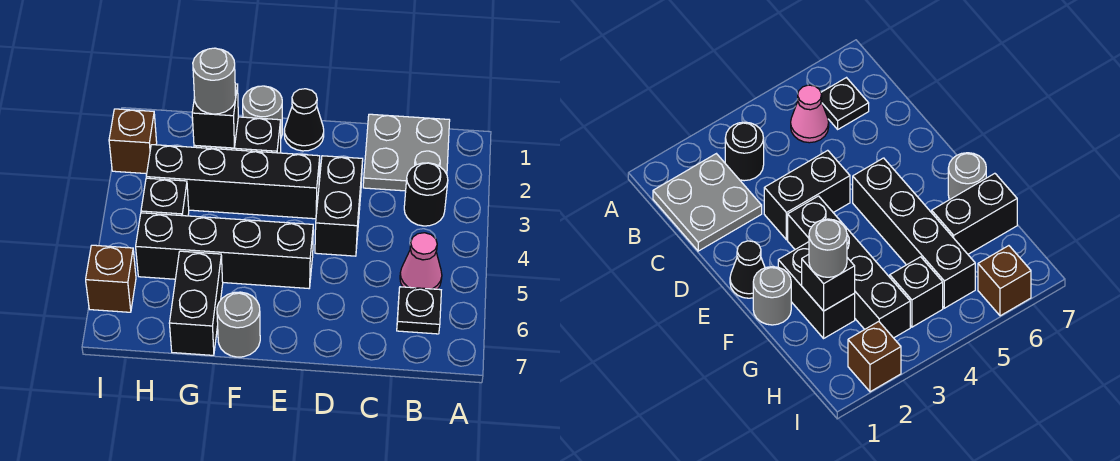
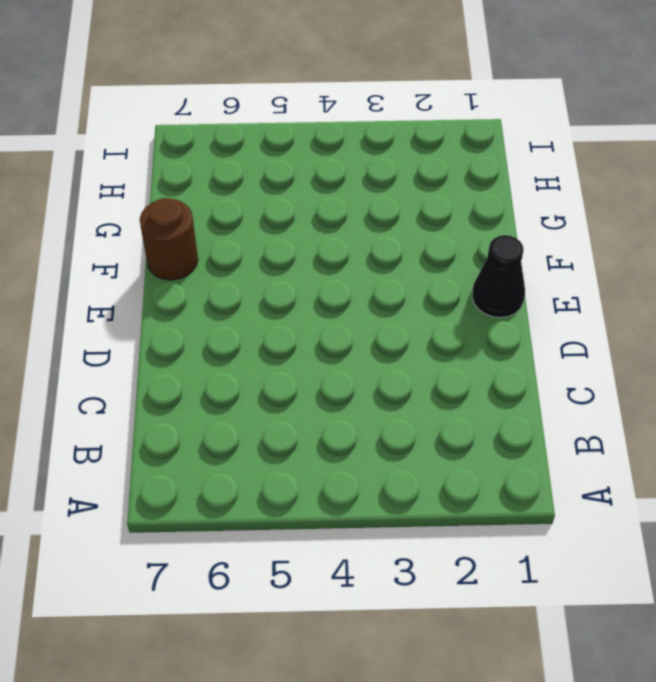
brown round brick F7 level 1 -> grey round brick F7 level 1
none -> grey plate B1:C2 level 1
none -> black round brick B3 level 1
none -> pink cone B5 level 1

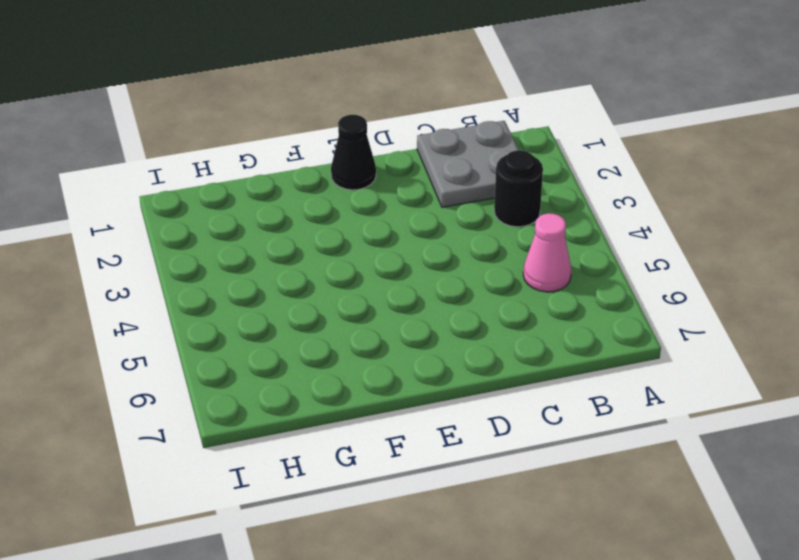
none -> black plate B6 level 1
none -> black brick D3:D4 level 1
none -> black brick E3:H3 level 1

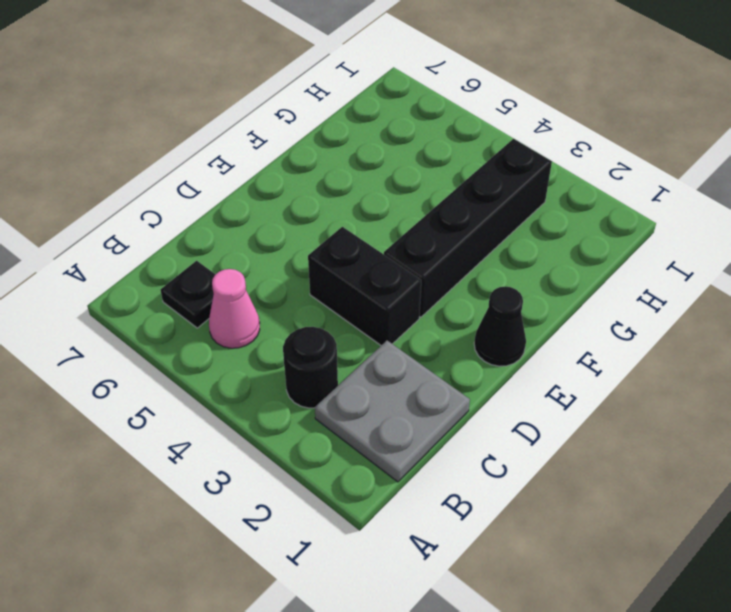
none -> black brick E5:H5 level 1
none -> grey round brick F1 level 1
none -> black brick F2:G2 level 1

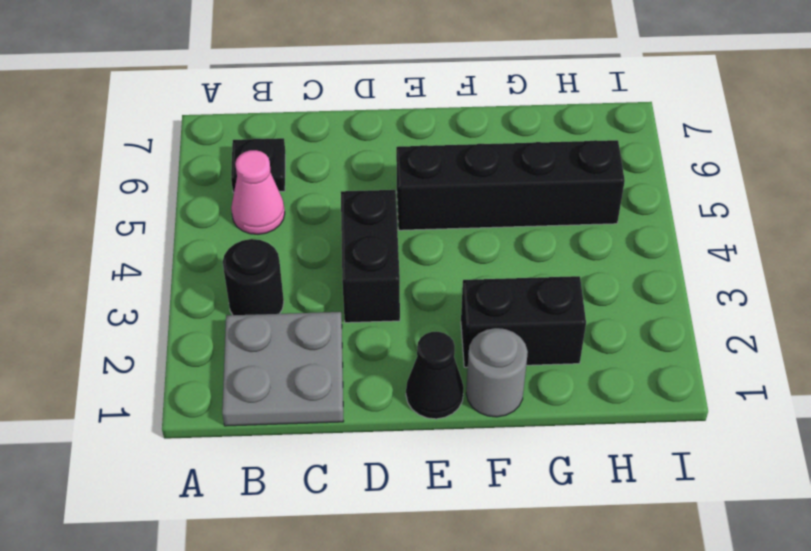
none -> black brick E3:H3 level 1
none -> grey round brick F7 level 1
none -> black brick G6:G7 level 1

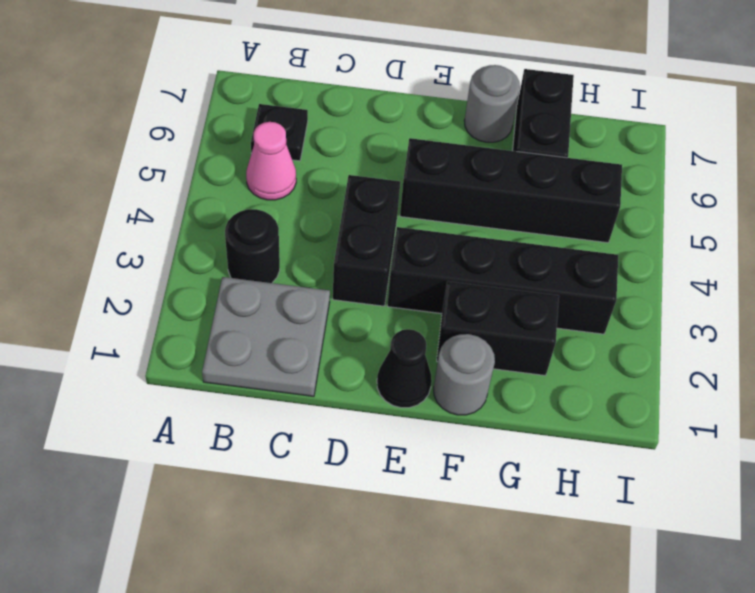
none -> black brick H4 level 1
none -> brown brick I2 level 1
none -> brown brick I6 level 1

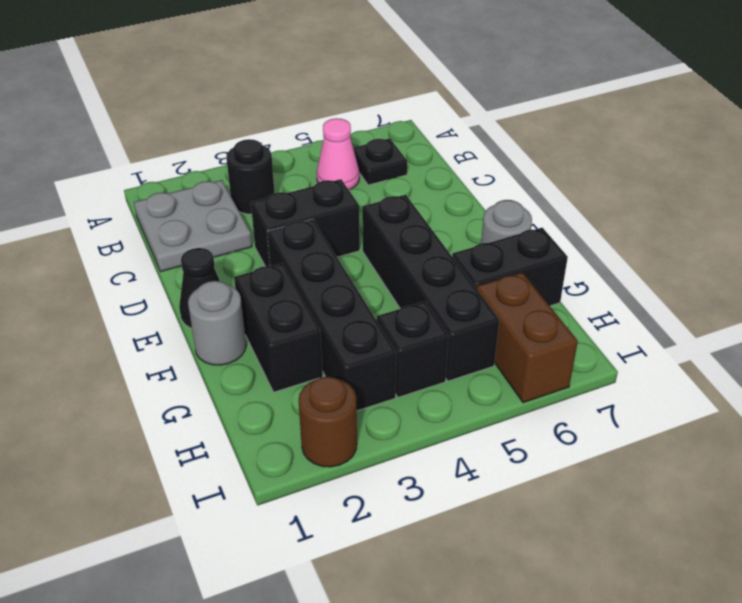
brown brick H6:I6 level 1 -> brown brick I6 level 1
brown round brick I2 level 1 -> brown brick I2 level 1
none -> black brick G2 level 2
none -> grey round brick G2 level 3

